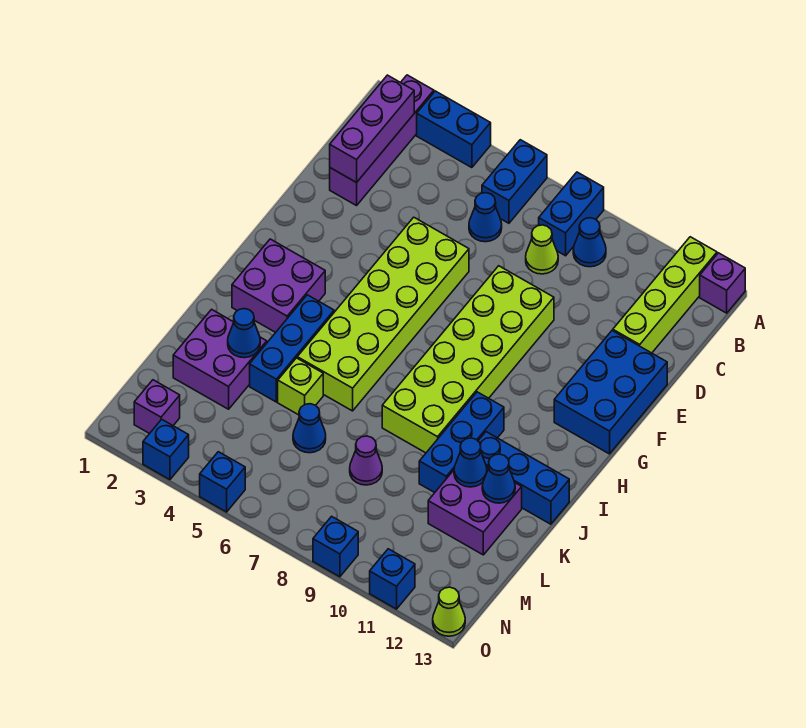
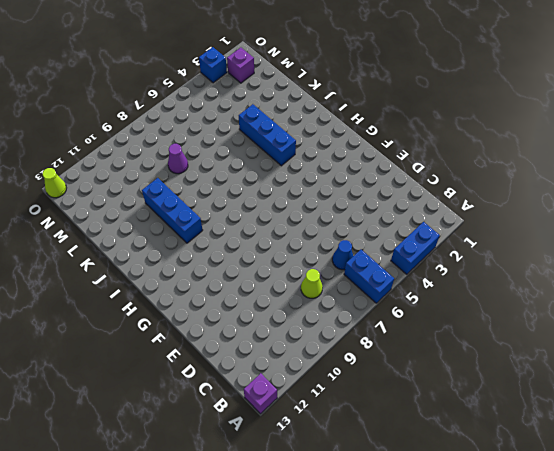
none -> purple brick A2:D2 level 1
none -> blue brick A8:B8 level 1
none -> lime brick A12:D12 level 1
none -> blue cone B9 level 1

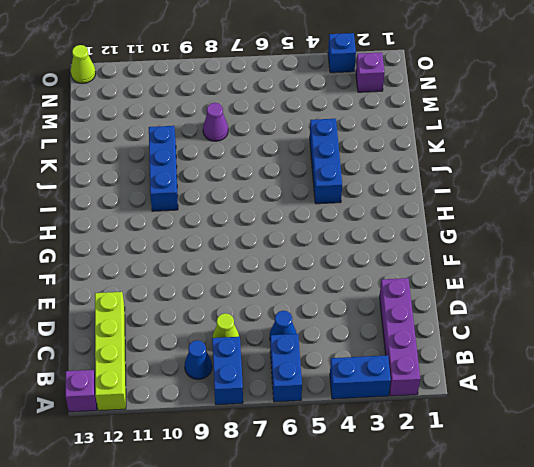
none -> lime brick E5:J6 level 1
none -> lime brick E8:J9 level 1
none -> blue brick E12:G13 level 1
none -> purple brick H2:I3 level 1

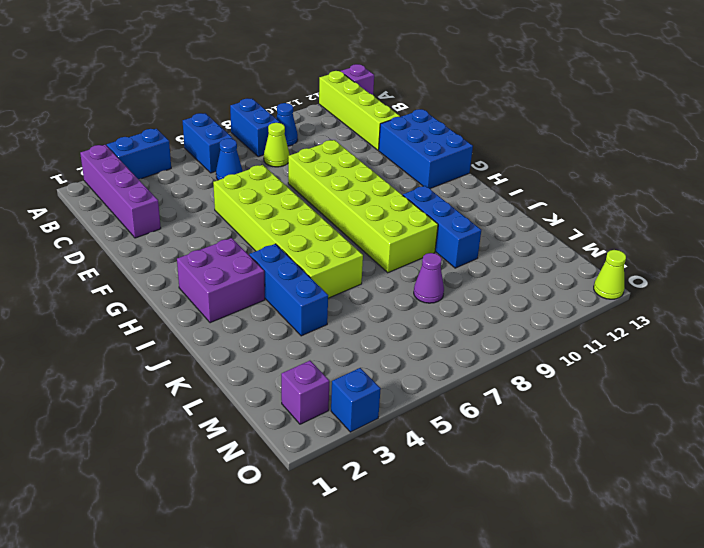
none -> blue brick J11:J13 level 1
none -> purple brick K2:L3 level 1
none -> lime brick K5 level 1
none -> purple brick K11:L12 level 1

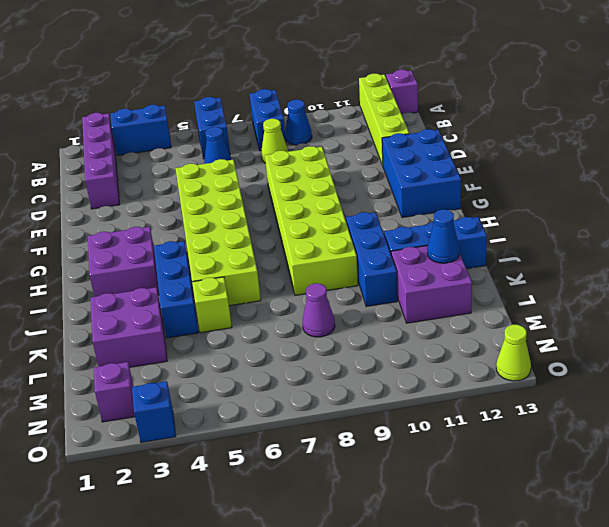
none -> blue cone L6 level 1
none -> blue brick O5 level 1
none -> blue brick O9 level 1
none -> blue brick O11 level 1

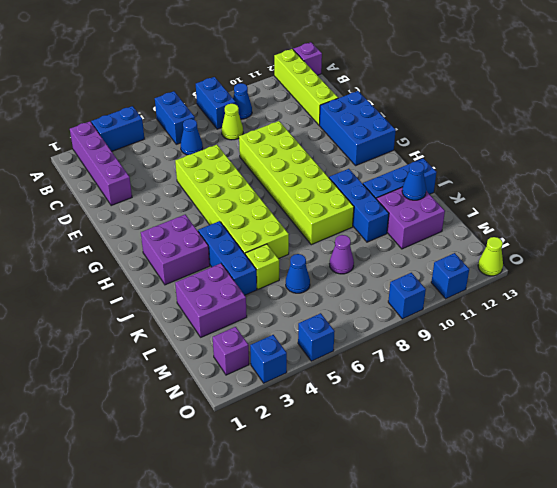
none -> purple brick B2:D2 level 2
none -> blue cone K3 level 2
none -> blue cone K11 level 2

